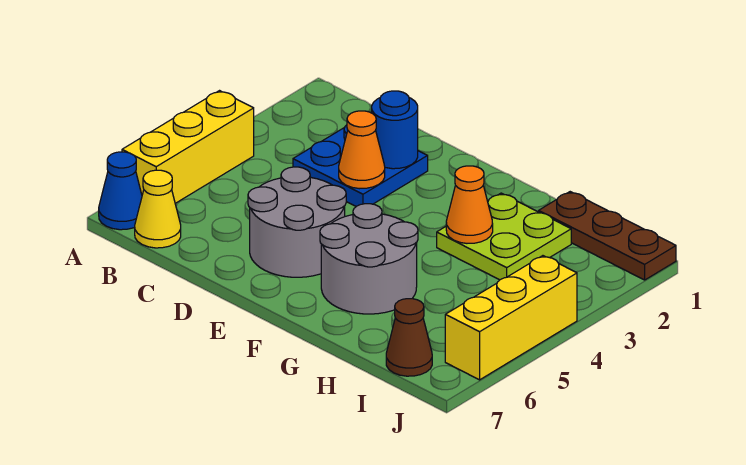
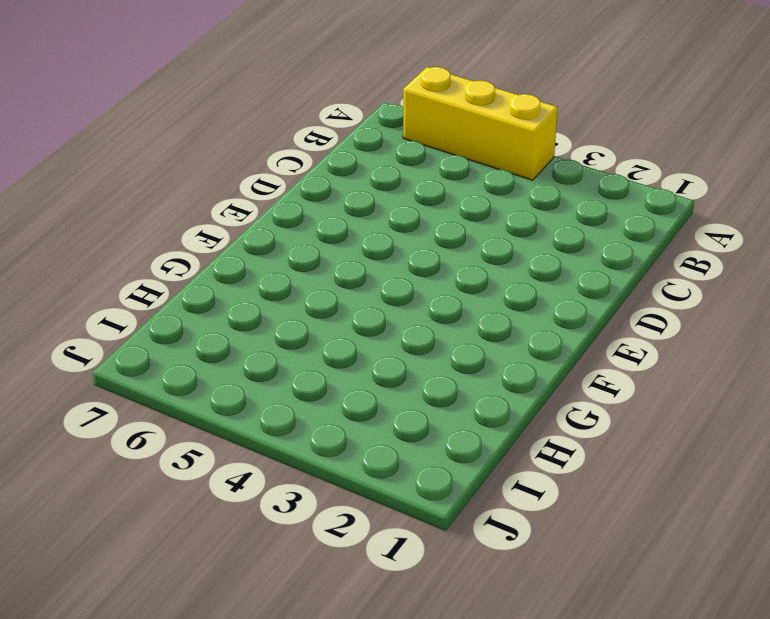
none -> blue cone A7 level 1
none -> yellow cone B7 level 1
none -> blue plate C2:D3 level 1

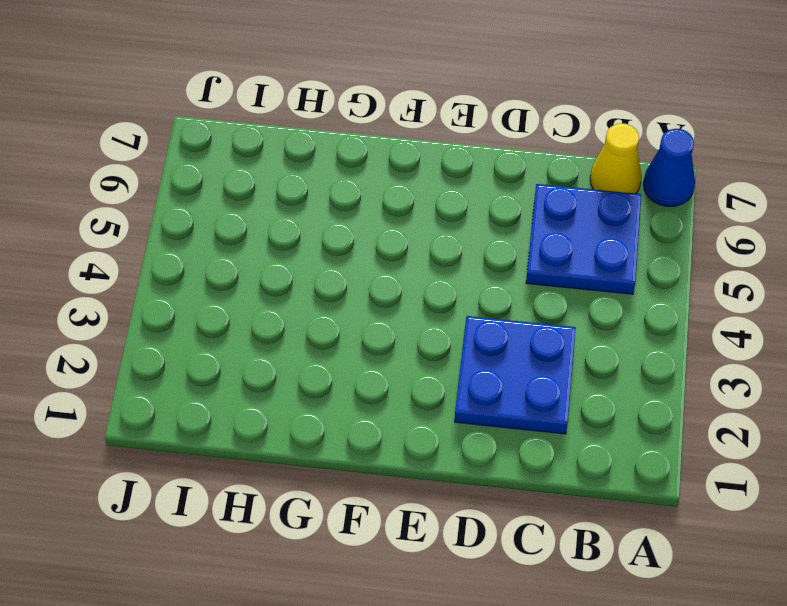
blue plate B5:C6 level 1 -> none
none -> yellow brick A4:A6 level 1
none -> grey round brick D5:E6 level 1
none -> grey round brick F5:G6 level 1

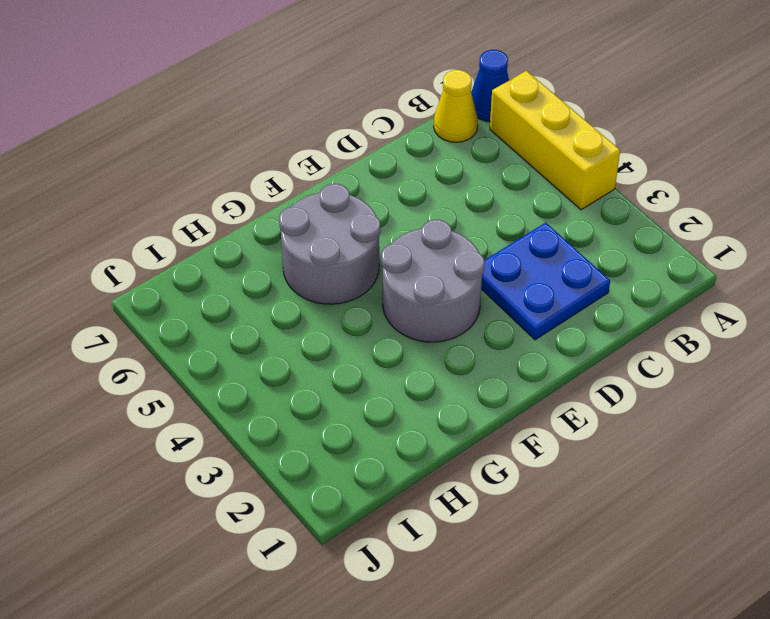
grey round brick E3:F4 level 1 -> grey round brick D5:E6 level 1
none -> lime plate G2:H3 level 1
none -> brown plate H1:J1 level 1
none -> brown cone I7 level 1

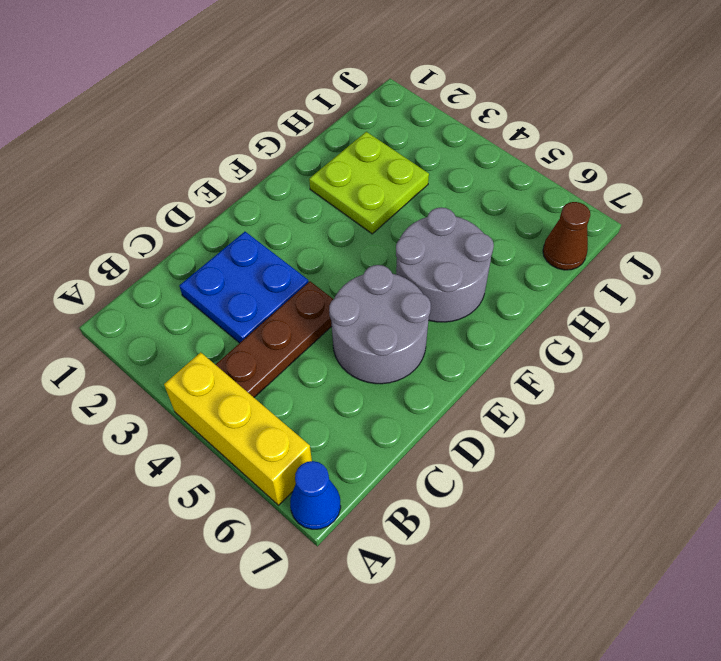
brown plate B4:D4 level 1 -> brown plate H1:J1 level 1
none -> yellow cone B7 level 1
none -> yellow brick J4:J6 level 1
none -> blue round brick D2 level 2

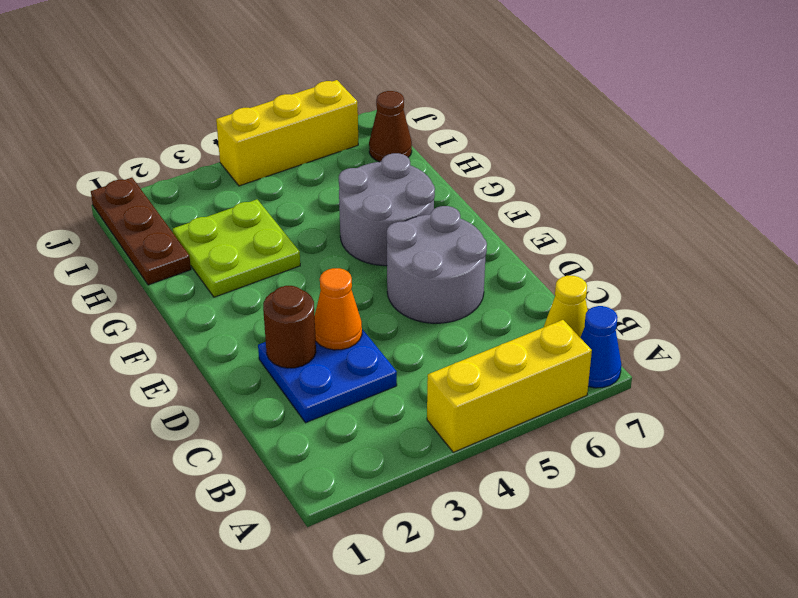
brown round brick D2 level 2 -> blue round brick D2 level 2
none -> orange cone G3 level 2

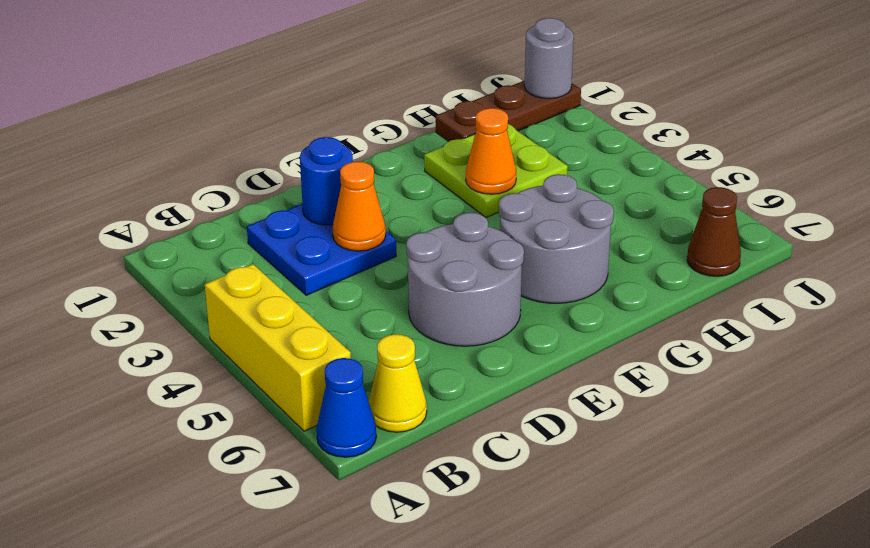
grey round brick J1 level 2 -> none
none -> yellow brick J4:J6 level 1

